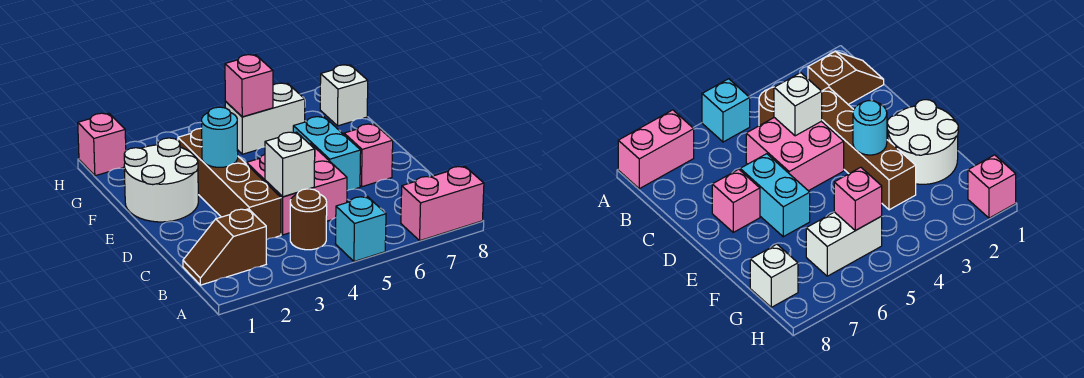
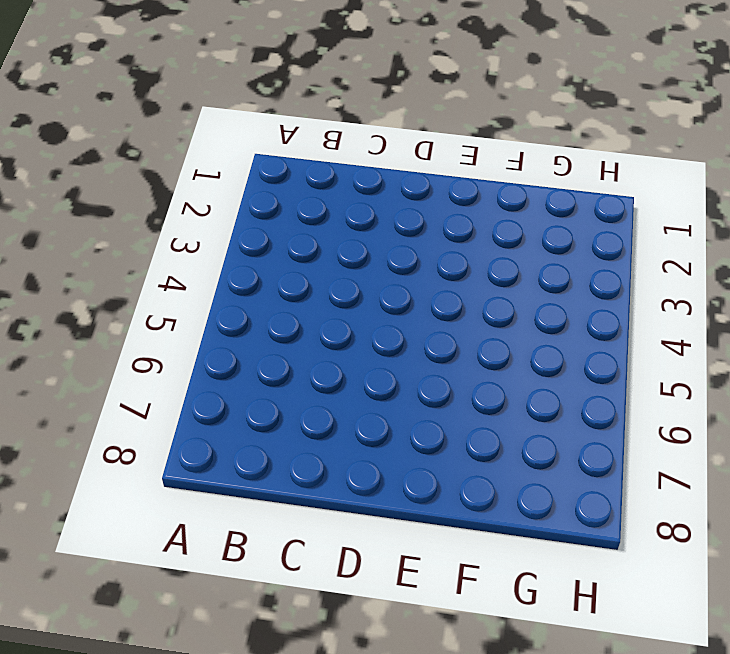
none -> cyan brick A5 level 1
none -> pink brick A7:A8 level 1
none -> brown slope B1:B2 level 1 top 2

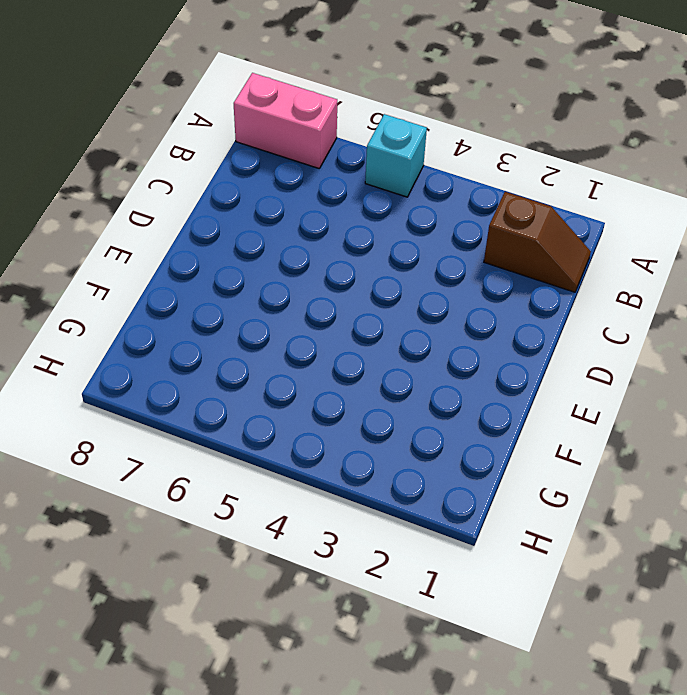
none -> brown round brick B4 level 1
none -> brown brick C3:F3 level 1
none -> pink brick C4:D5 level 1

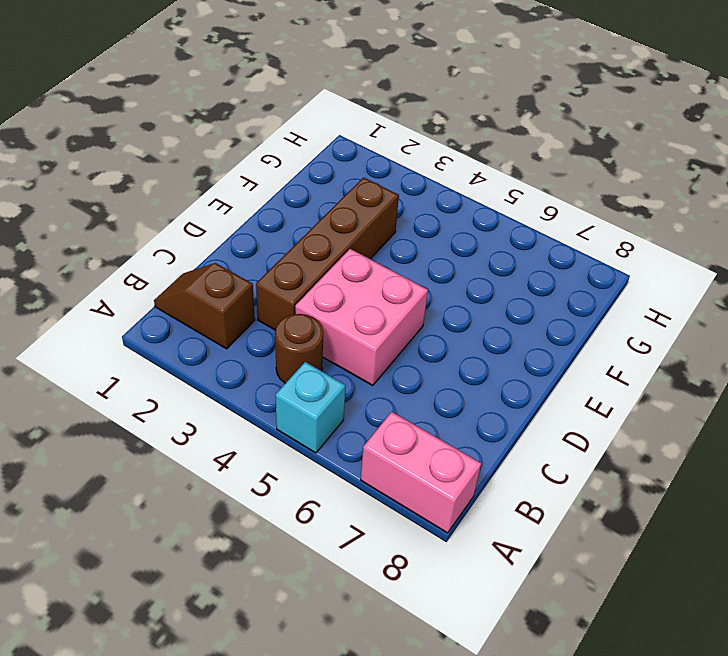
none -> cyan brick D6:E6 level 1
none -> pink brick D7 level 1
none -> white round brick E1:F2 level 1

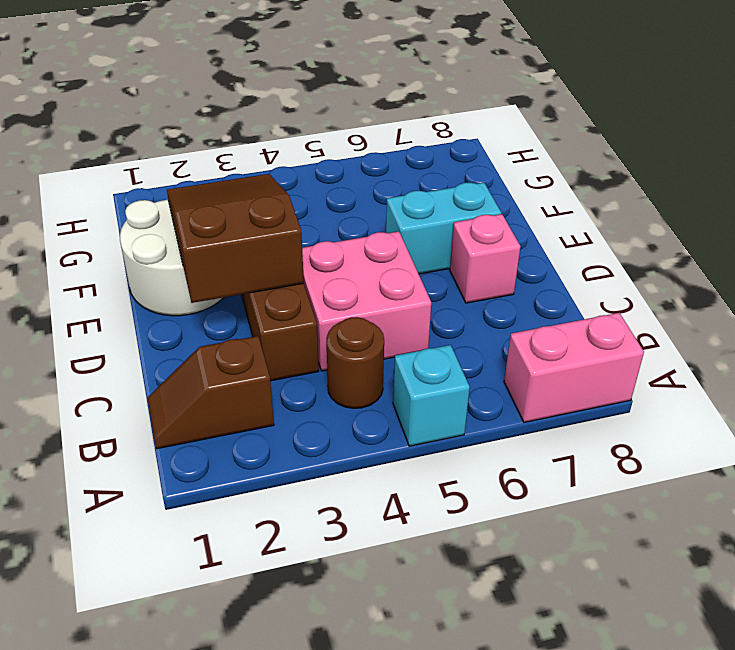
brown slope D2:F3 level 2 top D -> cyan round brick E3 level 2
cyan brick E6:E7 level 1 -> cyan brick D6:E6 level 1
none -> white brick G5:G6 level 1
none -> white brick G8 level 1
none -> pink brick H1 level 1

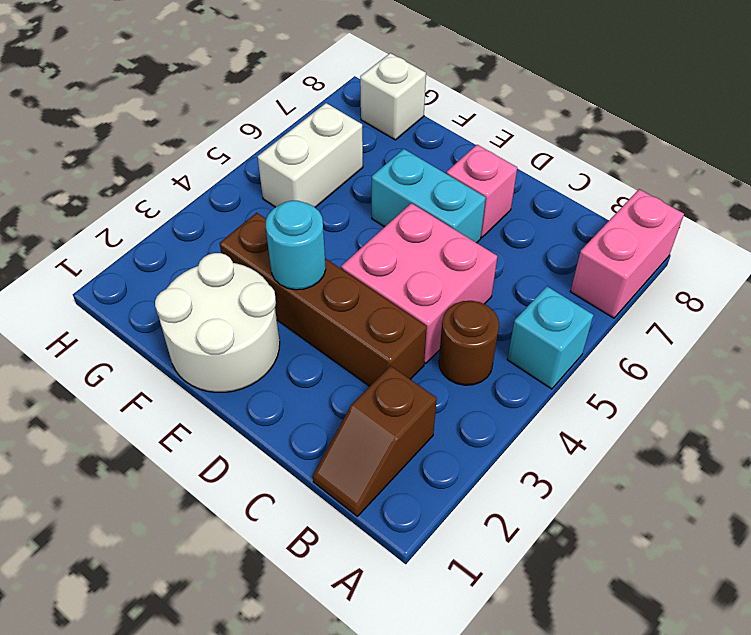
none -> pink brick H1 level 1
none -> white brick C4 level 2
none -> pink brick G5 level 2

